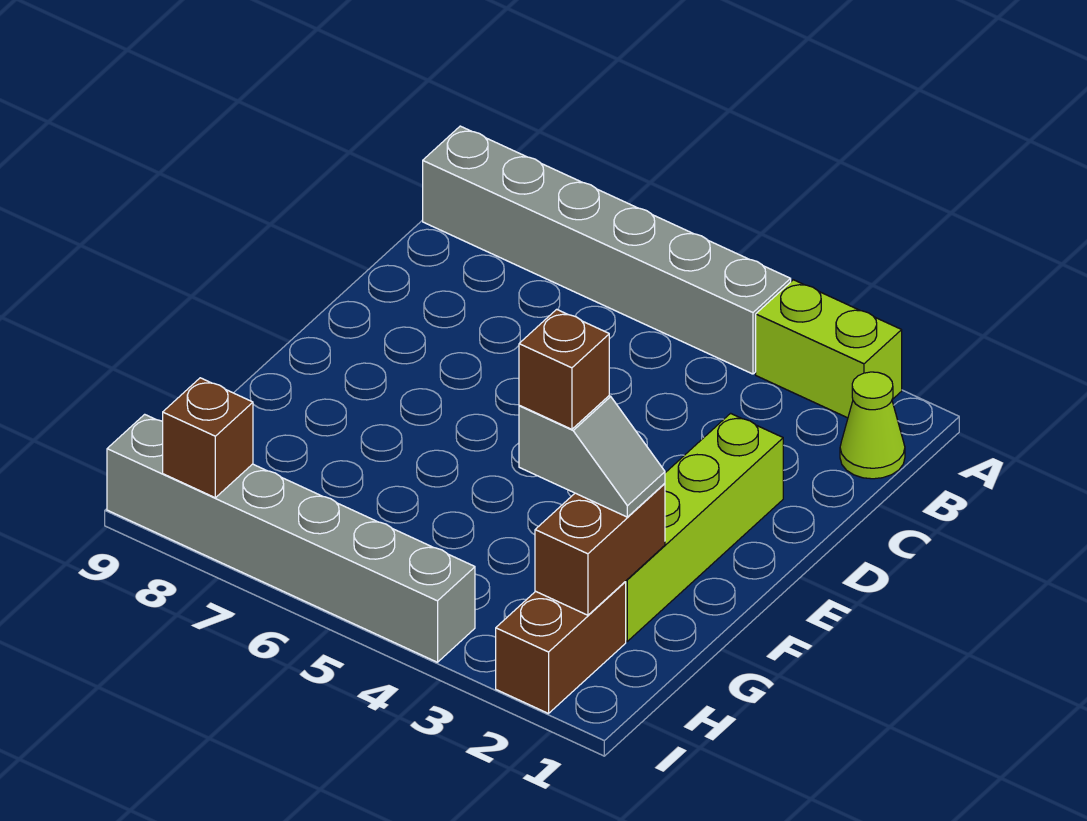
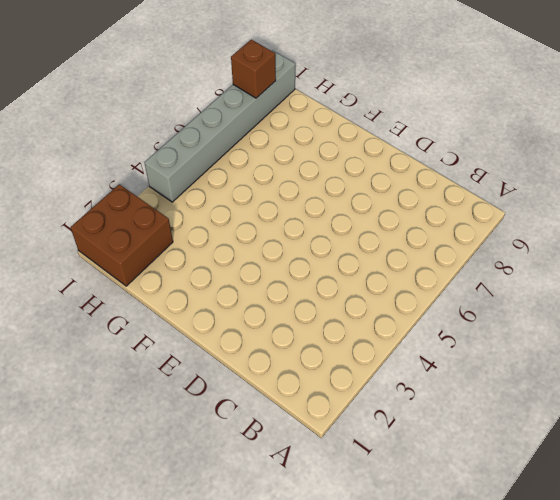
brown brick H1:I2 level 1 -> brown brick H2:I2 level 1
none -> lime brick A2:A3 level 1
none -> grey brick A4:A9 level 1

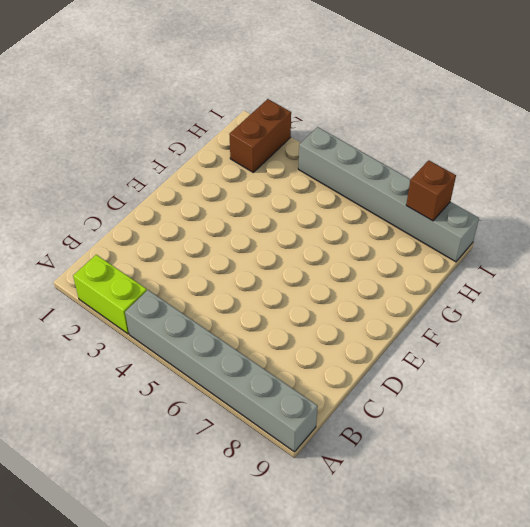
none -> lime cone B1 level 1
none -> lime brick D2:G2 level 1

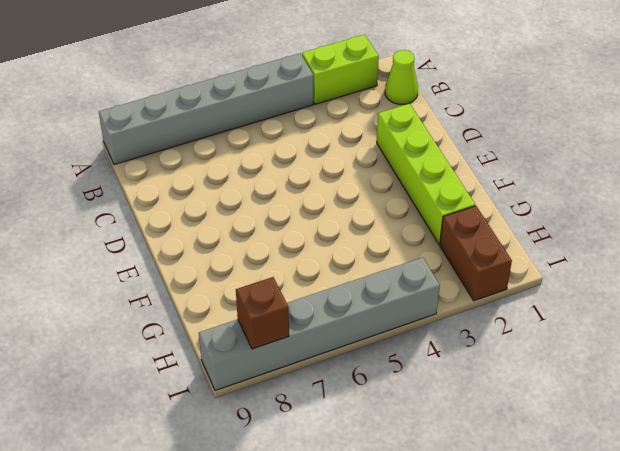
none -> brown brick G2:H2 level 2
none -> grey slope G2:G3 level 3 top 3

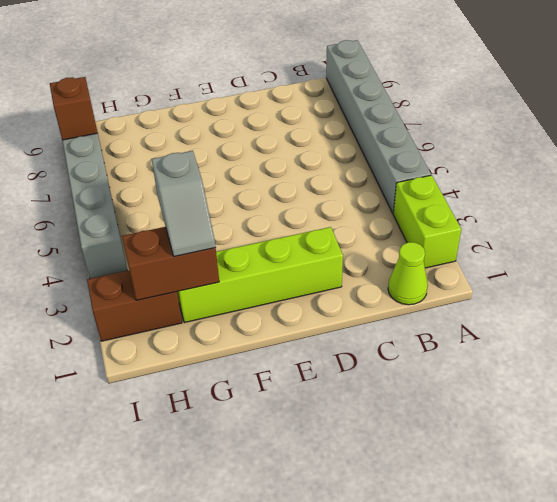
none -> brown brick G3 level 4

